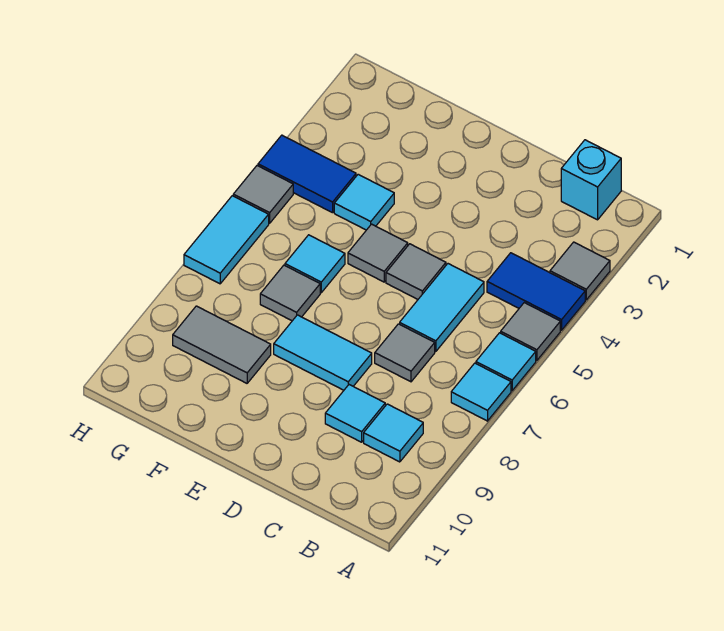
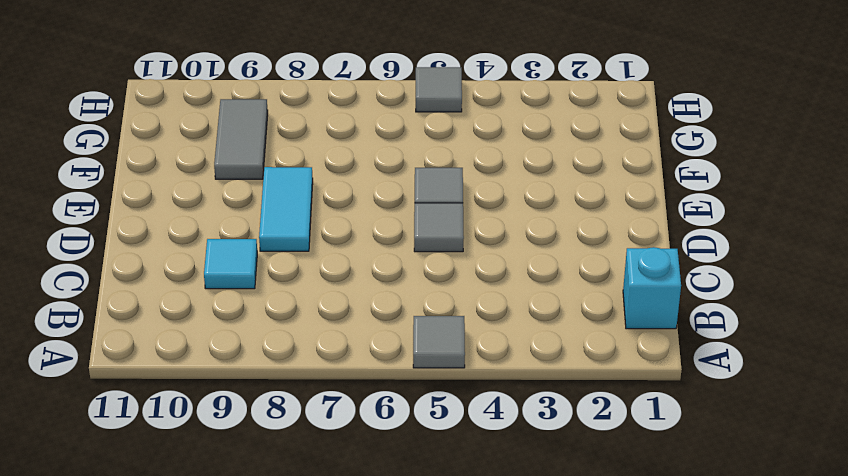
none -> grey tile A3 level 1
none -> blue tile A4:B4 level 1
none -> cyan tile A6 level 1

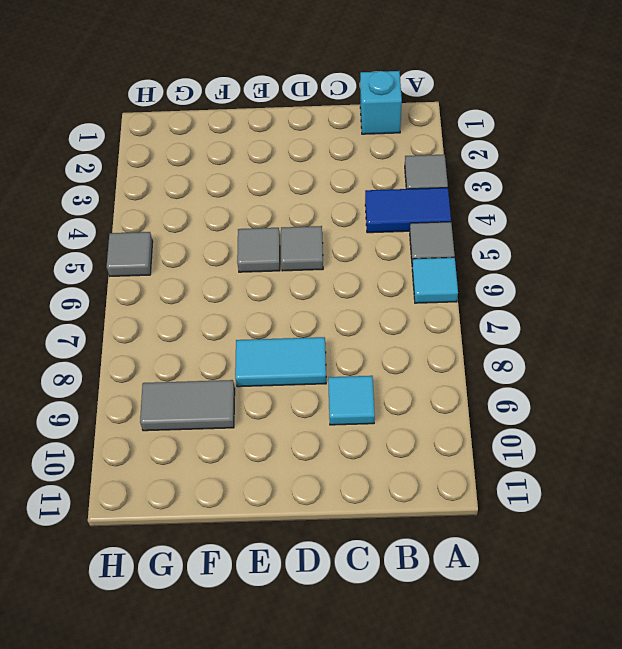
none -> cyan tile A7 level 1
none -> cyan tile B9 level 1
none -> cyan tile C5:C6 level 1

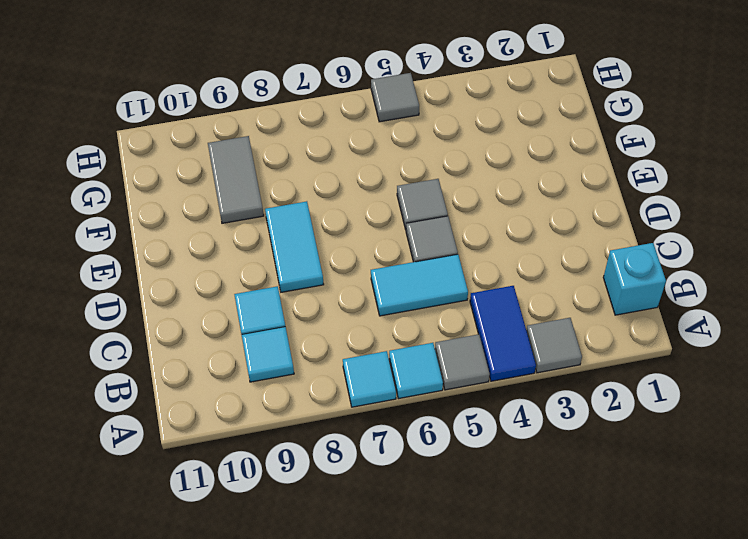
none -> grey tile C7 level 1
none -> cyan tile F4 level 1
none -> cyan tile F6 level 1

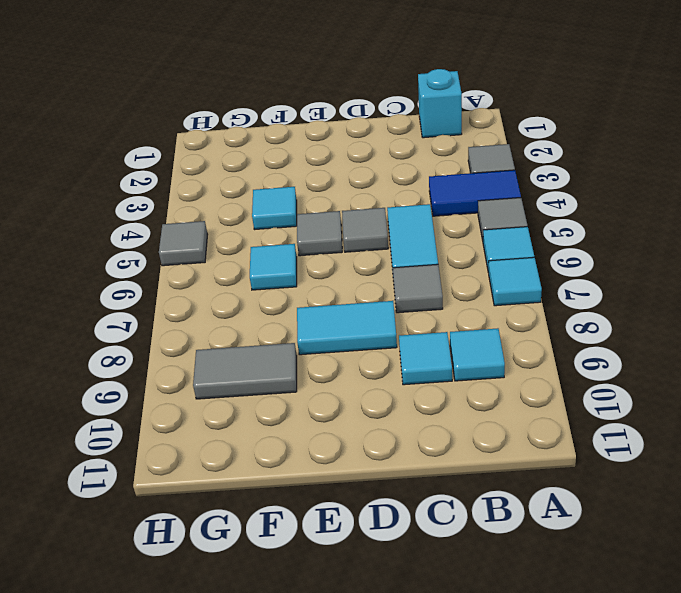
none -> grey tile F7 level 1
none -> blue tile G4:H4 level 1
none -> cyan tile H6:H7 level 1

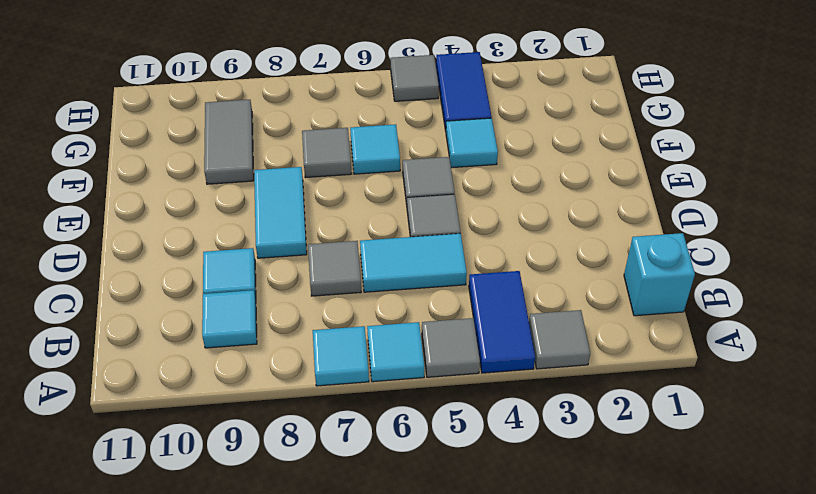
none -> cyan tile H6:H7 level 1

